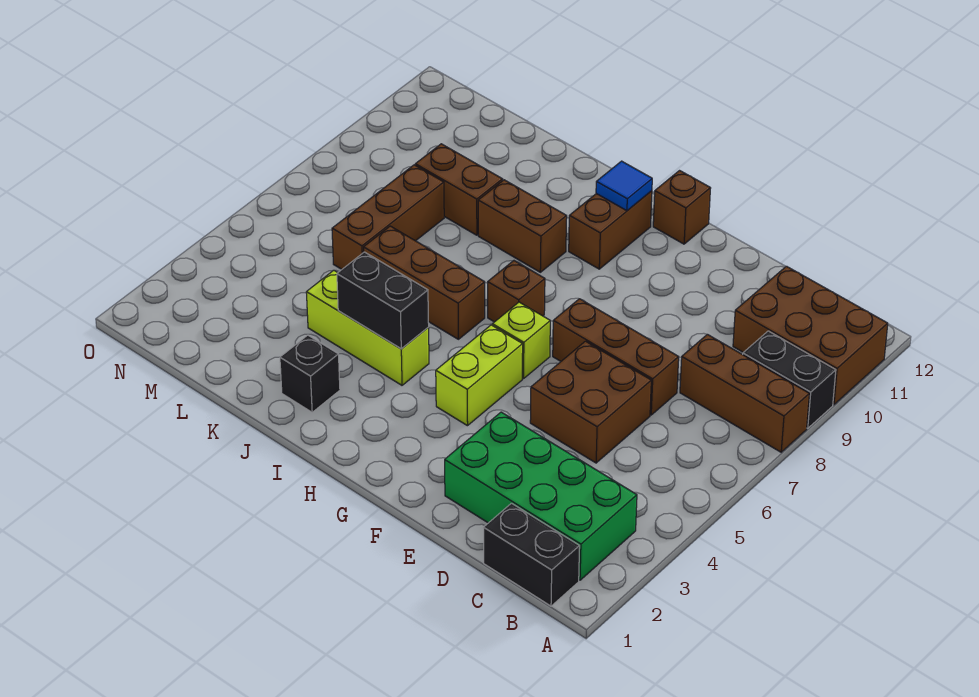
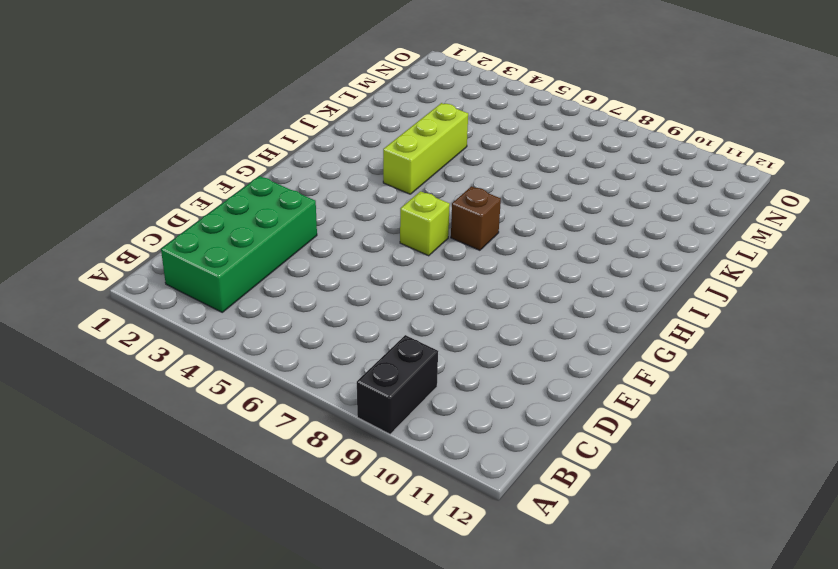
none -> brown brick A8:C8 level 1
none -> brown brick A10:C11 level 1
none -> black brick B1:C1 level 1

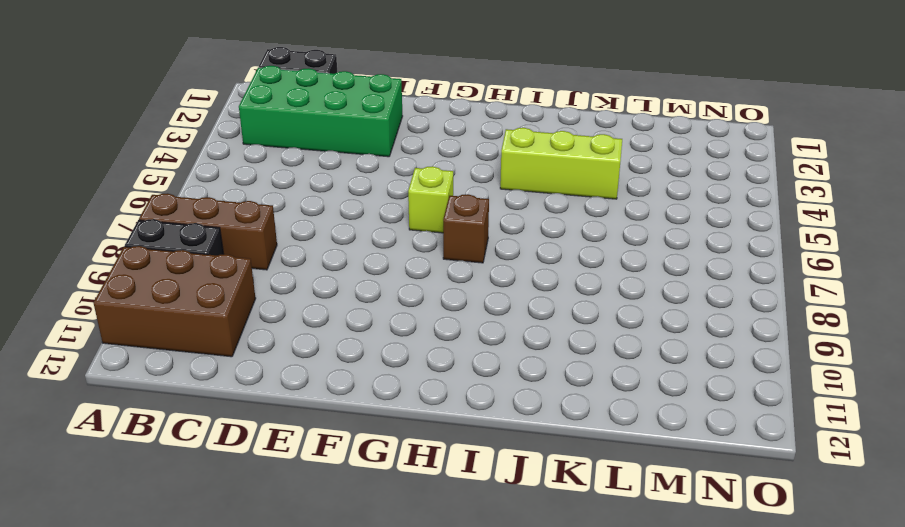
none -> brown brick D5:E6 level 1
none -> brown brick D7:F7 level 1
none -> lime brick G4:G5 level 1

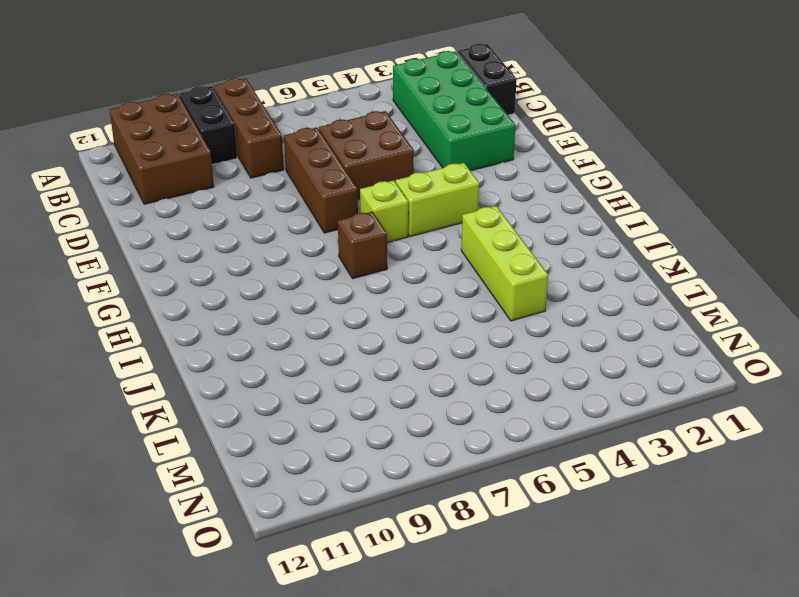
none -> brown brick G12 level 1
none -> brown brick H10:H11 level 1
none -> brown brick I6:K6 level 1

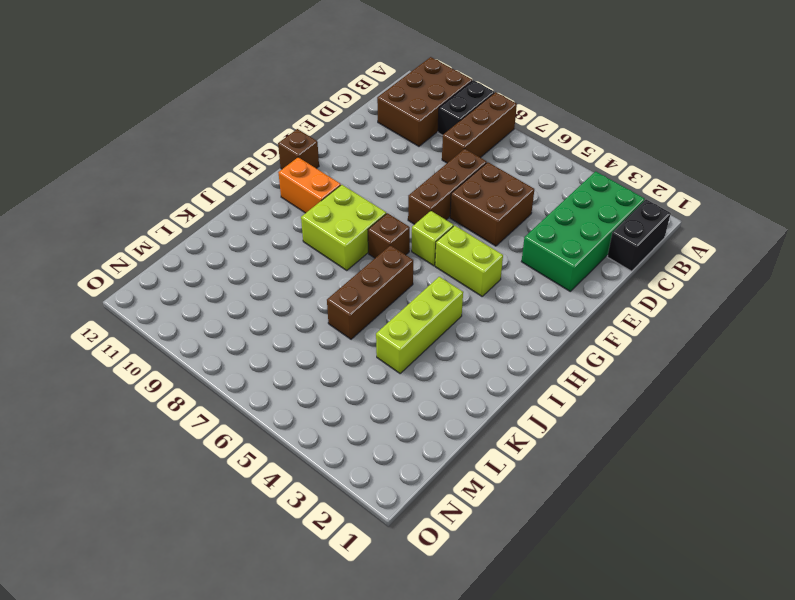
lime brick H8:I9 level 1 -> brown brick I9:J9 level 1
orange brick H10:H11 level 1 -> brown brick H10:H11 level 1
none -> black brick J2 level 1
none -> brown brick K9:L9 level 1
none -> brown brick L6:L8 level 1

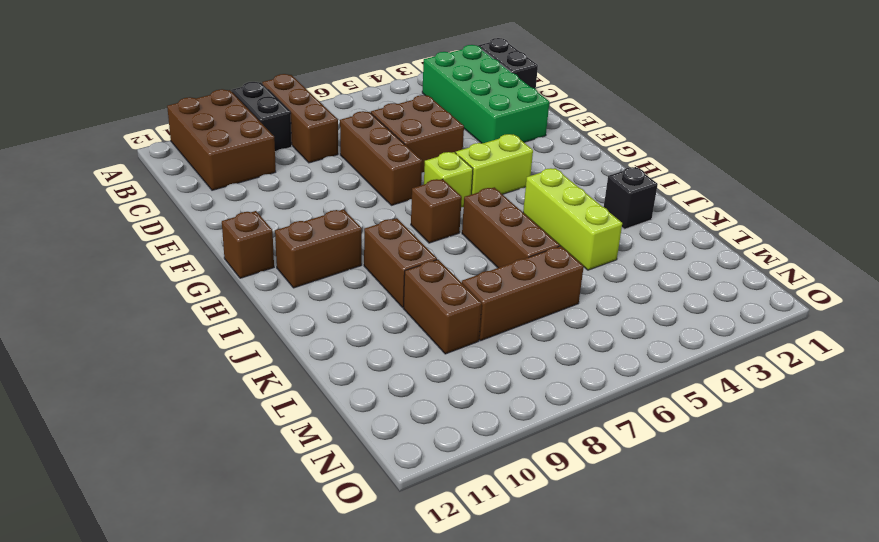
none -> blue tile H11 level 2
none -> black brick I4:J4 level 2

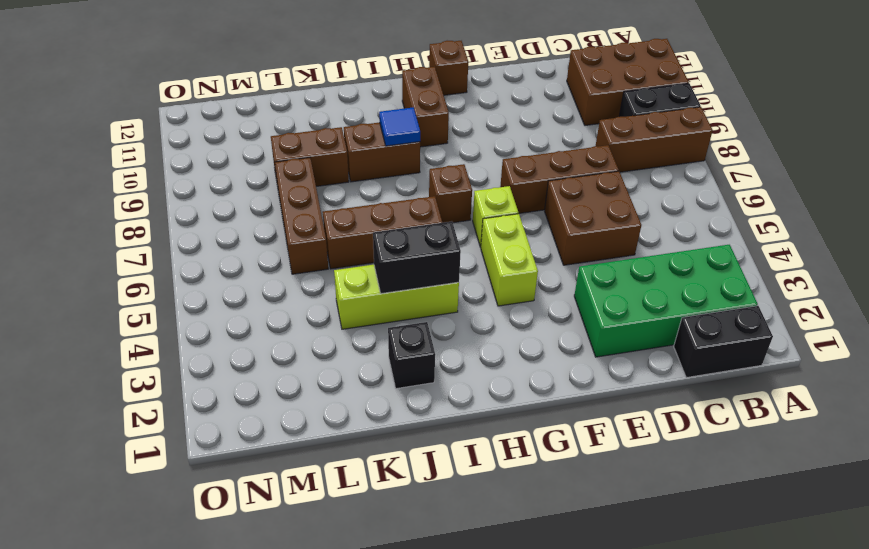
blue tile I9 level 2 -> blue tile H11 level 2

